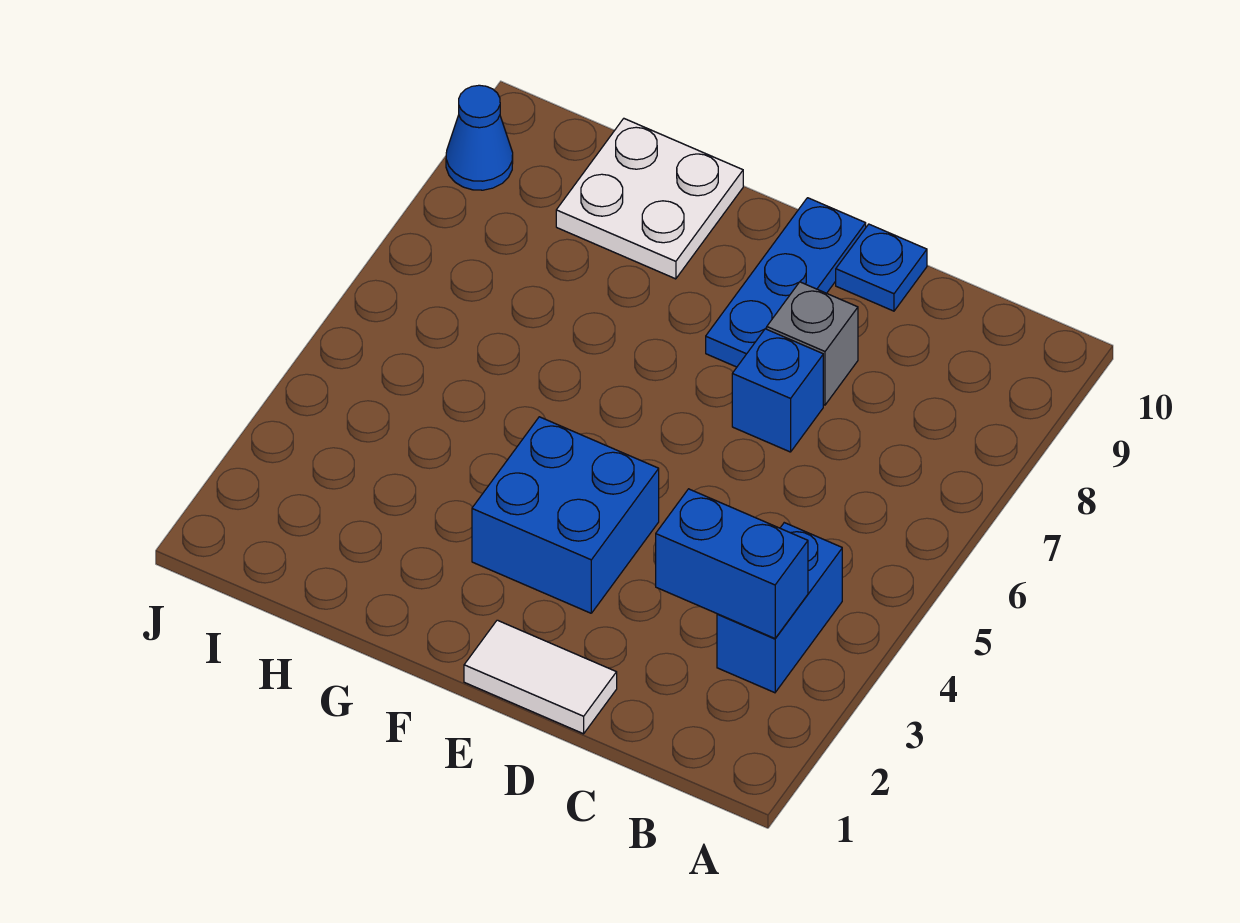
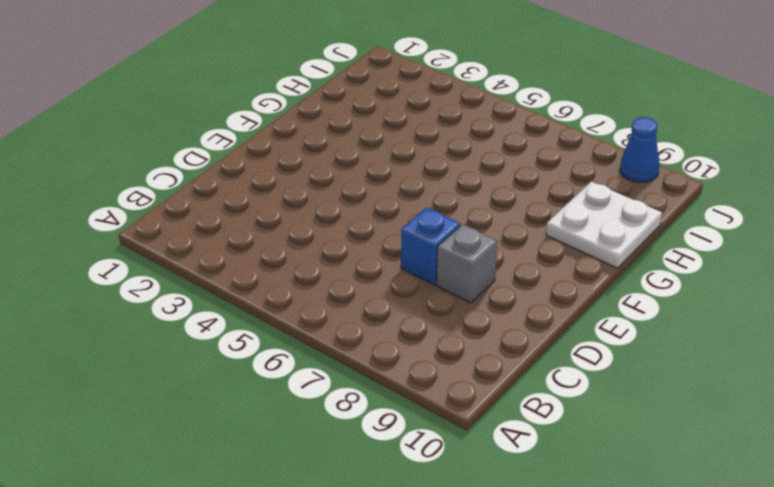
none -> blue brick B3:B4 level 1
none -> white tile D1:E1 level 1

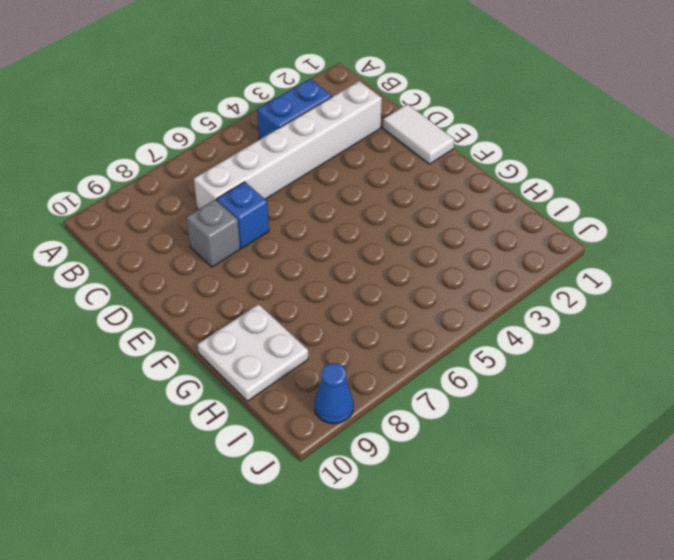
white brick C2:C7 level 1 -> none
none -> blue plate D10 level 1
none -> blue brick E3:F4 level 1

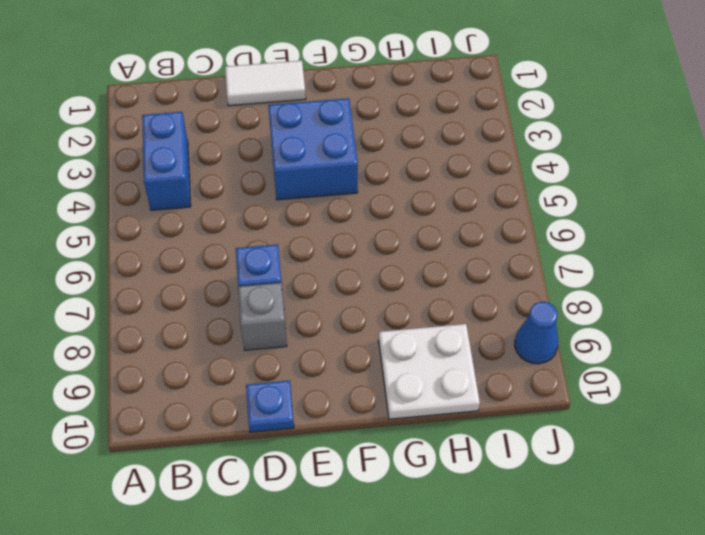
none -> blue plate E8:E10 level 1
none -> blue brick B3:C3 level 2

